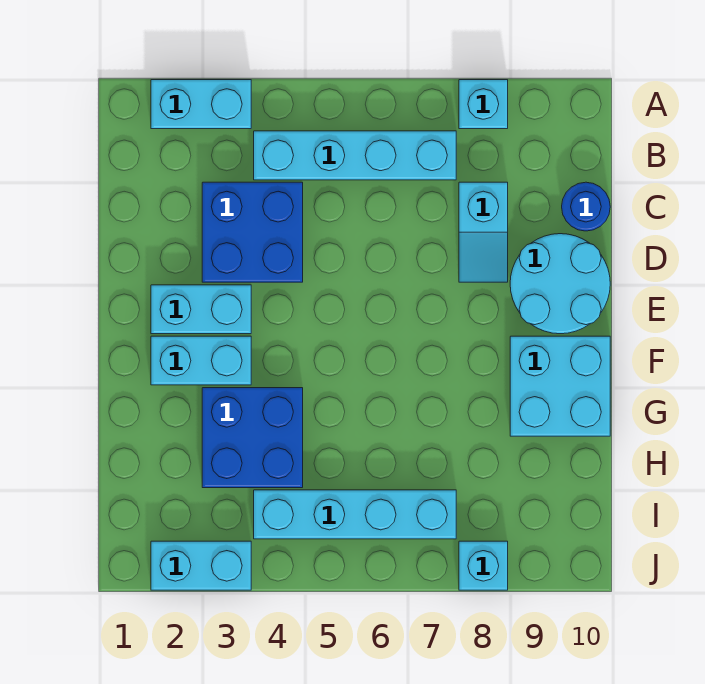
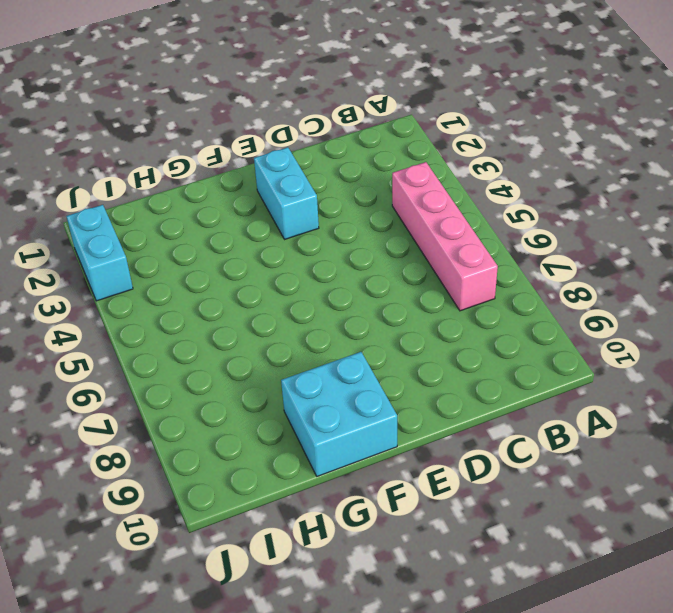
pink brick B4:B7 level 1 -> cyan brick B4:B7 level 1
none -> cyan brick A2:A3 level 1
none -> cyan brick A8 level 1
none -> blue brick C3:D4 level 1

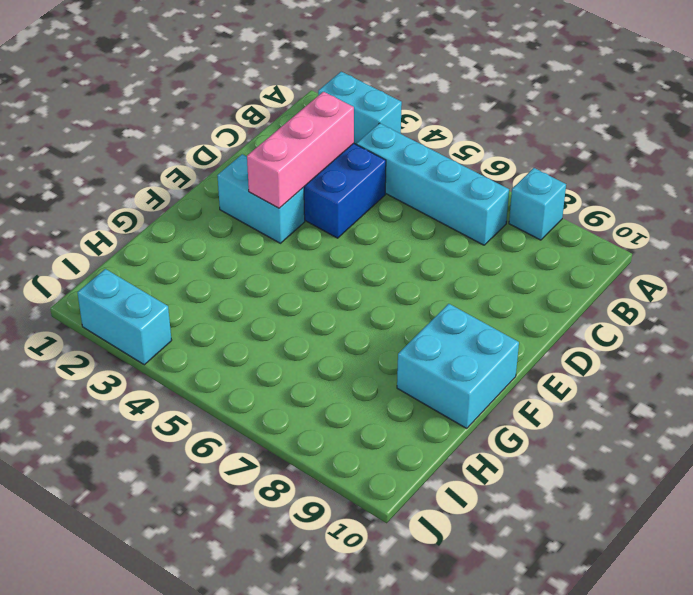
pink brick C3:E3 level 2 -> none
none -> cyan slope C8:D8 level 1 top C
none -> blue round brick C10 level 1
none -> cyan round brick D9:E10 level 1

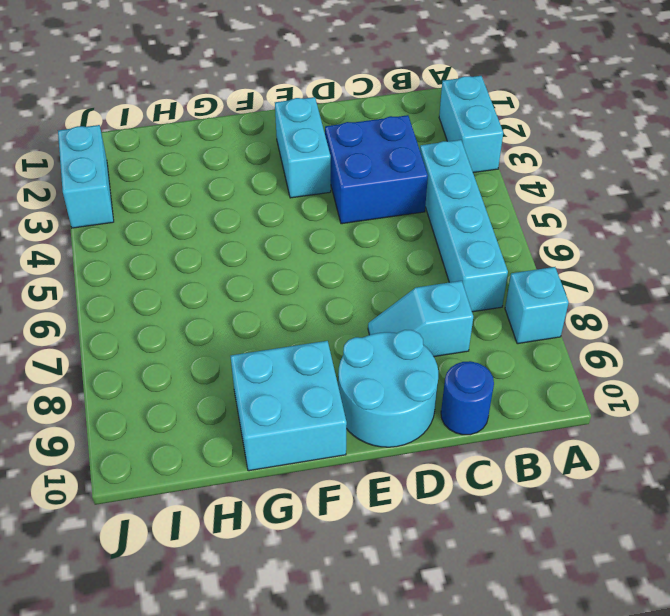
none -> cyan brick F2:F3 level 1
none -> blue brick G3:H4 level 1
none -> cyan brick I4:I7 level 1

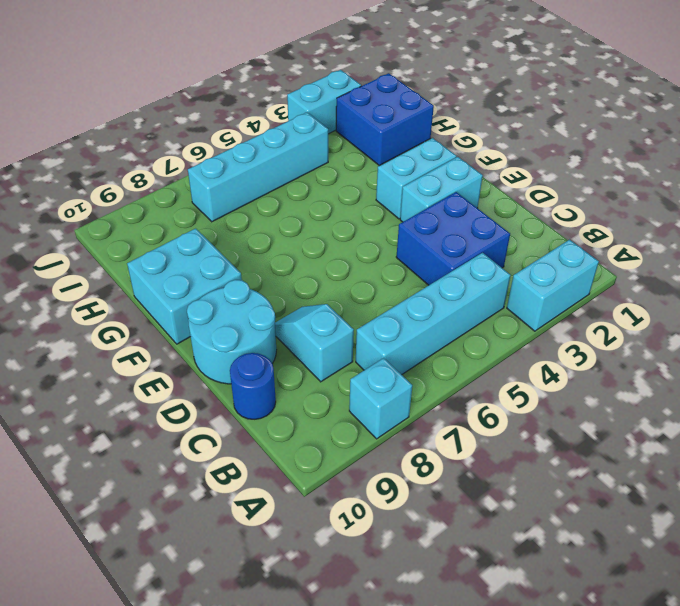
blue brick H1:I2 level 1 -> blue brick G3:H4 level 1
none -> cyan brick J8 level 1

